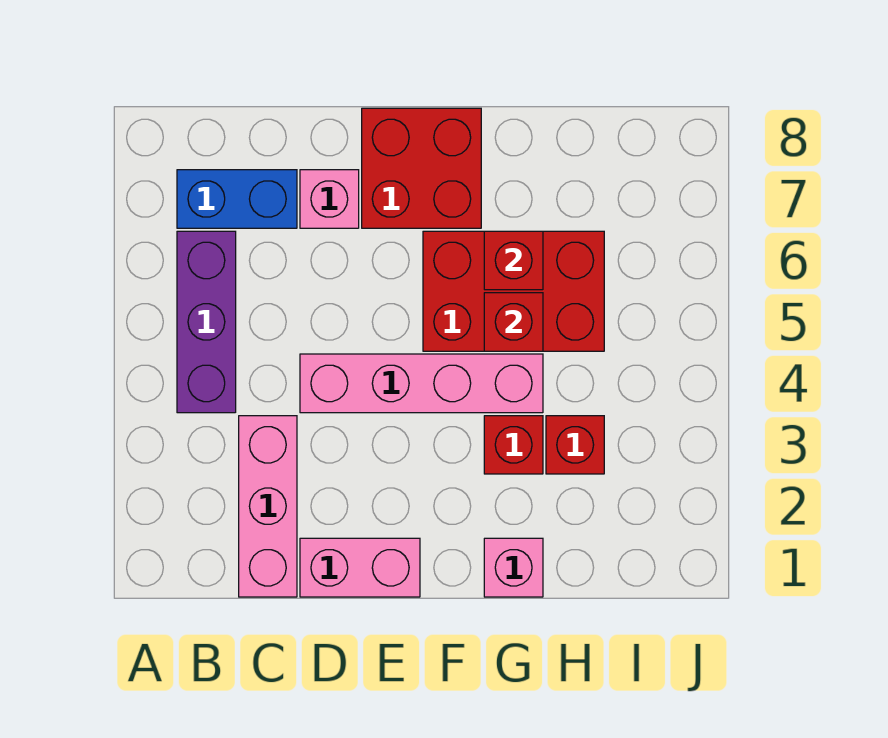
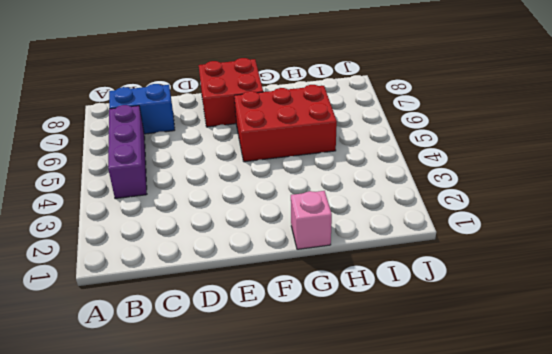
none -> pink brick C1:C3 level 1
none -> pink brick D1:E1 level 1
none -> pink brick D4:G4 level 1

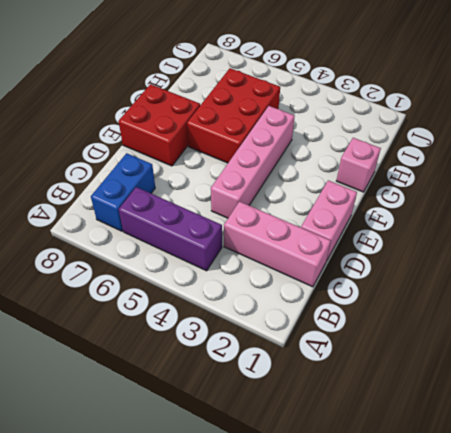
none -> pink brick D7 level 1
none -> red brick G3 level 1
none -> red brick H3 level 1

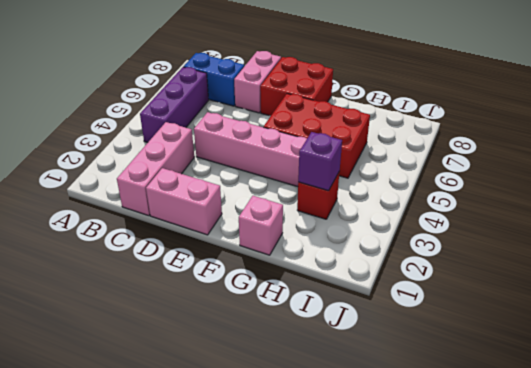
pink brick D7:D8 level 1 -> pink brick D7 level 1
purple brick H3 level 2 -> none
none -> red brick G3 level 1
none -> red brick G5 level 2
none -> red brick G6 level 2

